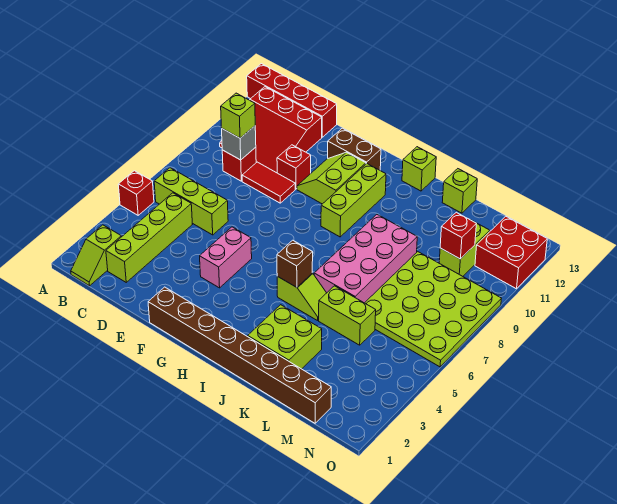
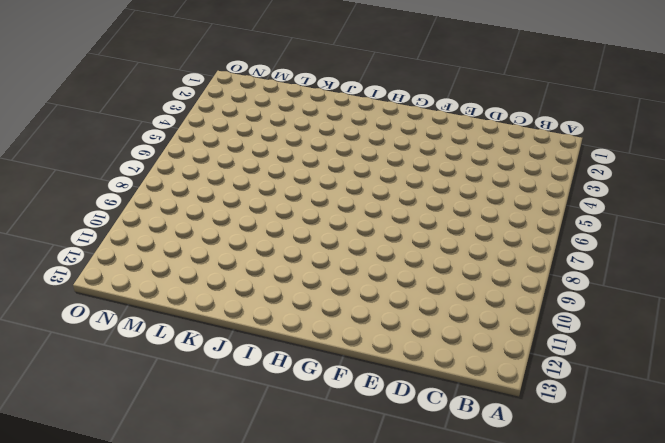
none -> red brick A5 level 1
none -> red brick A13:D13 level 1
none -> lime slope B1:B2 level 1 top 2

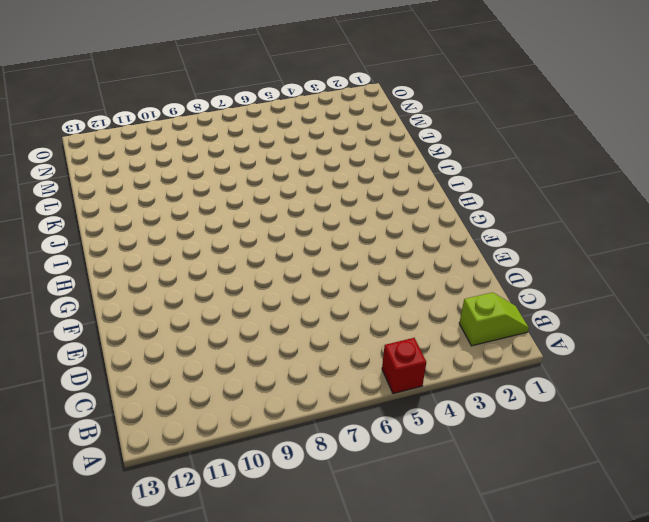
none -> red brick A13:D13 level 1
none -> lime brick B6:D6 level 1
none -> red slope B10:D12 level 1 top 12

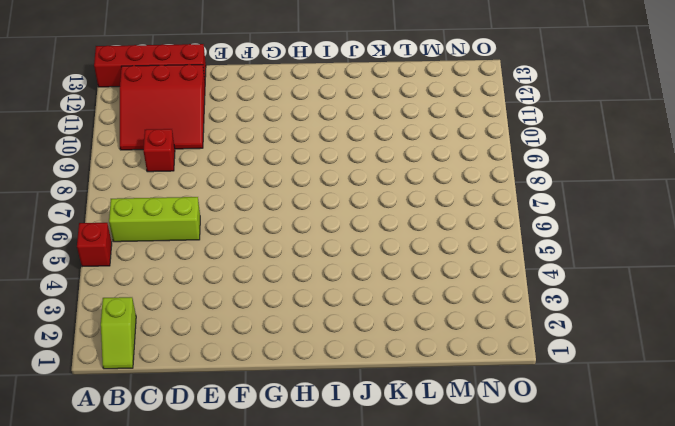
none -> lime brick C2:C5 level 1
none -> red tile D9:E9 level 1
none -> red brick E10 level 1

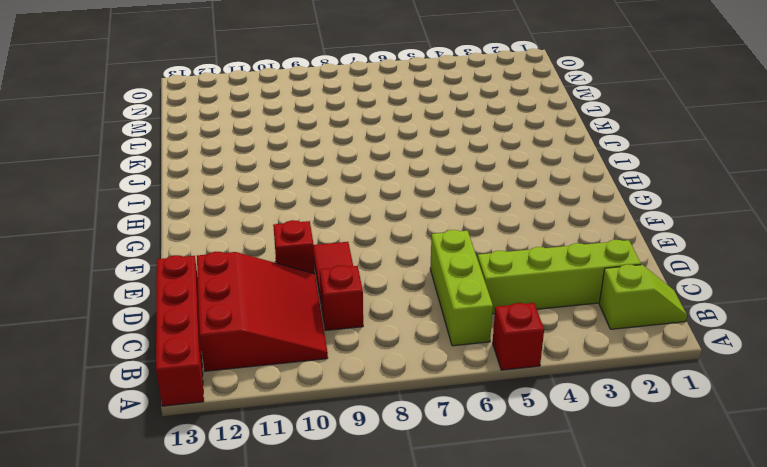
none -> brown brick F1:M1 level 1
none -> pink brick F4:F5 level 1
none -> lime slope F10:G11 level 1 top G

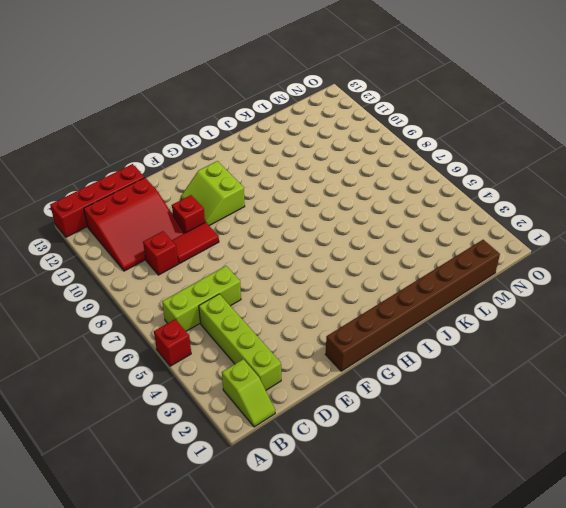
none -> pink brick F4:F5 level 1
none -> brown brick F12:G12 level 1
none -> lime brick H9:H11 level 1

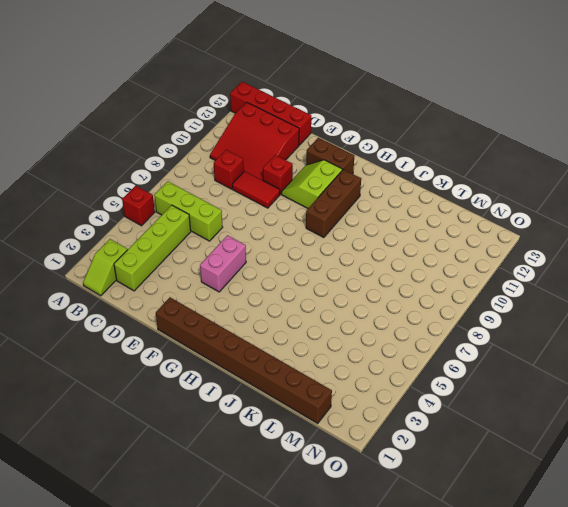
brown brick H9:H11 level 1 -> lime brick H9:H11 level 1
none -> lime slope I5:J5 level 1 top I
none -> lime brick I13 level 1
none -> lime brick J2:K3 level 1

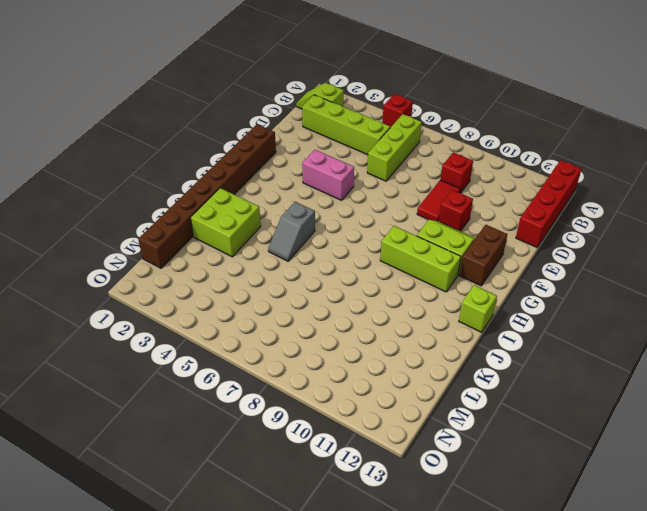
grey slope I5:J5 level 1 top I -> lime slope I5:J5 level 1 top I
none -> red slope B10:D12 level 1 top 12
none -> pink brick J6:K9 level 1
none -> lime brick K5:L5 level 1

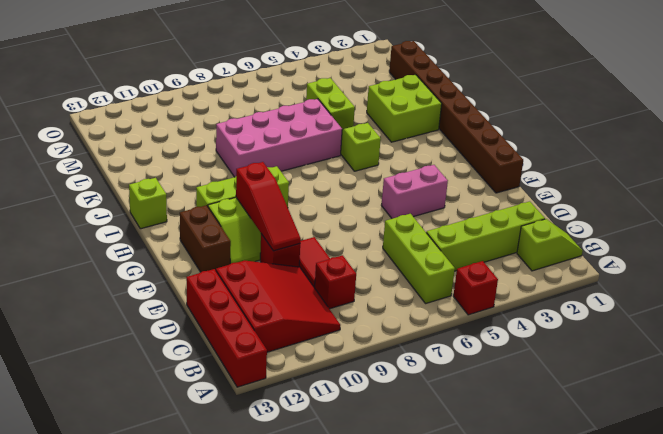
red slope E10:G10 level 2 top G -> none
none -> lime brick K13 level 1
none -> lime plate L6:O9 level 1
none -> lime brick M10:M11 level 1

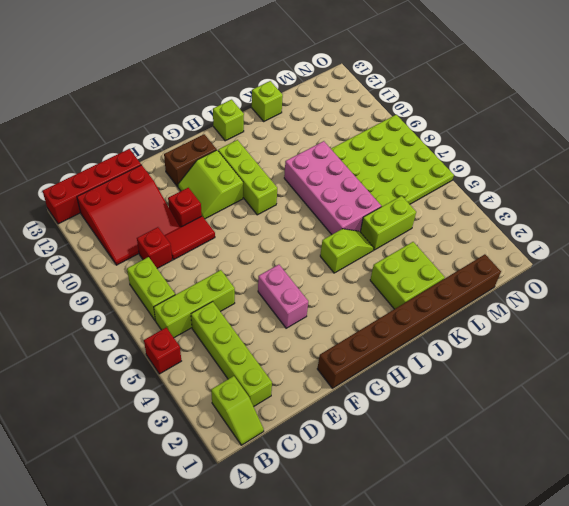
lime brick B7:B8 level 1 -> lime brick M10:M11 level 1
none -> red brick N11:O12 level 1
none -> grey brick C9 level 2
none -> brown brick I5 level 2

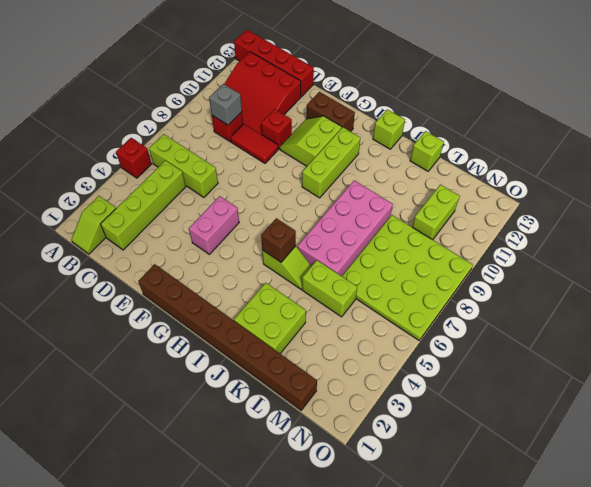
none -> red brick N11:O12 level 1
none -> red brick M10 level 2
none -> lime brick C9 level 3

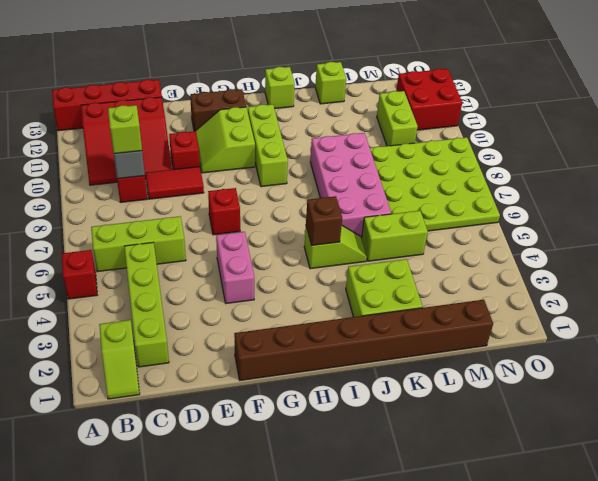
red brick F7 level 1 -> red brick M10 level 2

